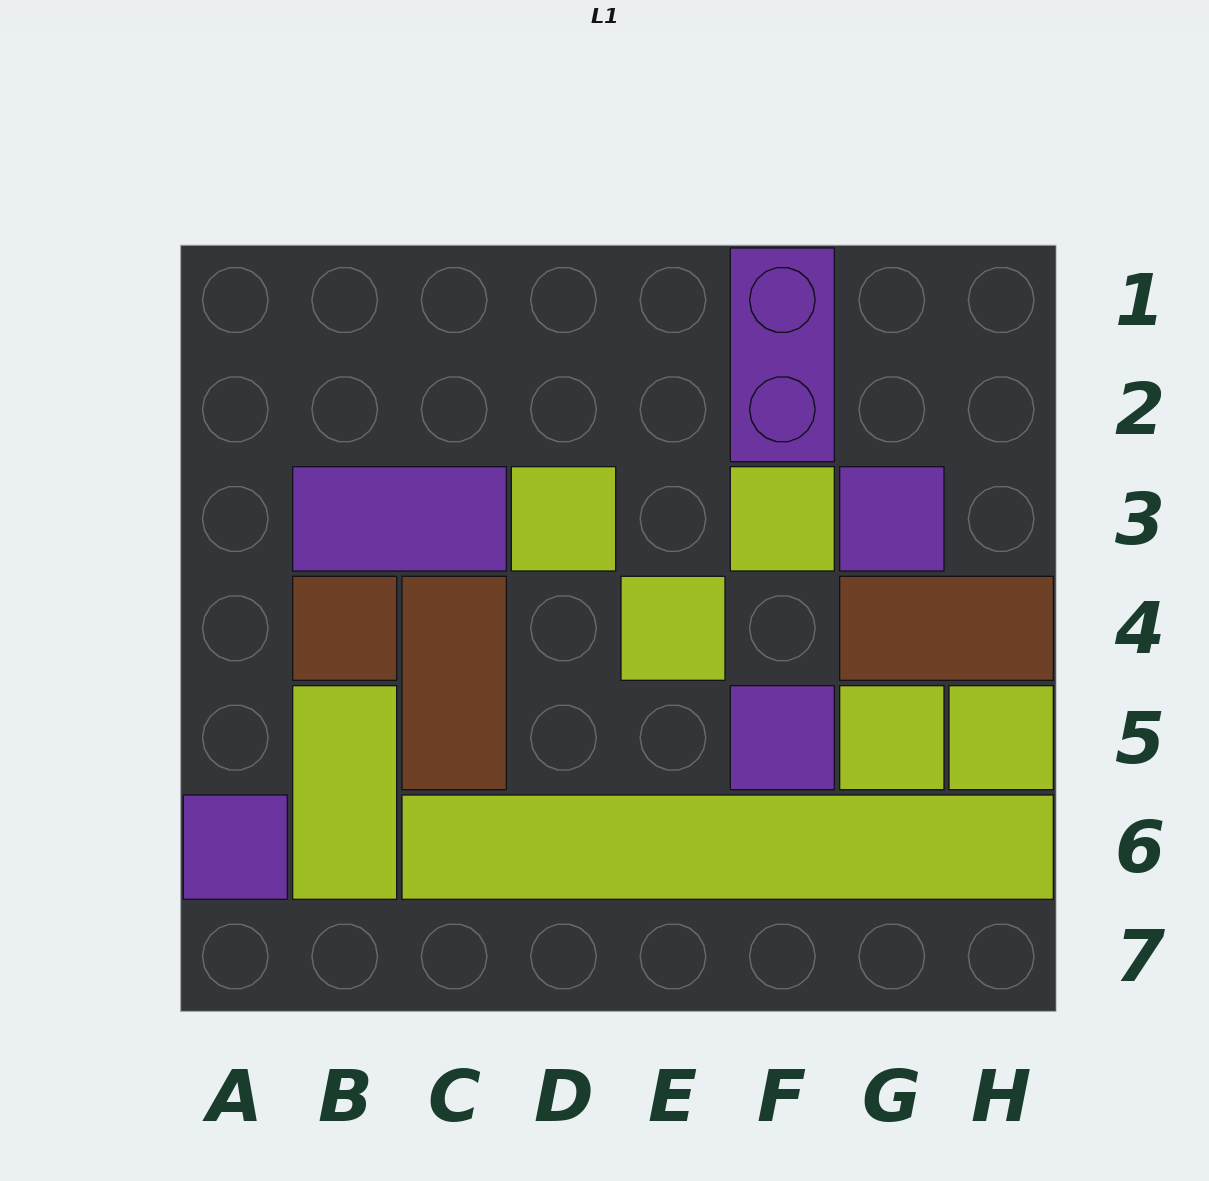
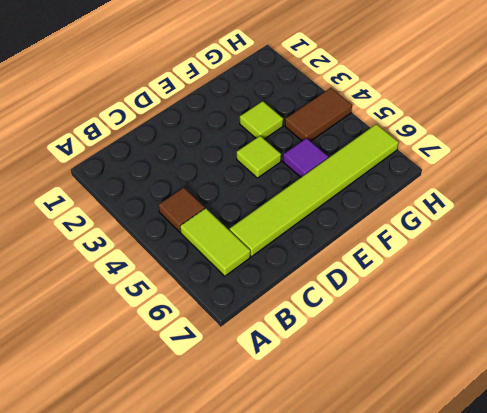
none -> purple tile A6 level 1
none -> purple tile B3:C3 level 1
none -> brown tile C4:C5 level 1

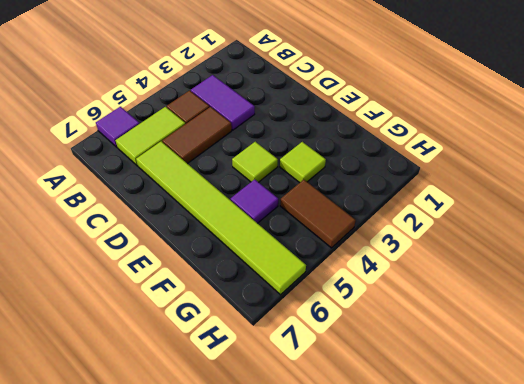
none -> lime tile D3 level 1
none -> purple brick F1:F2 level 1
none -> purple tile G3 level 1

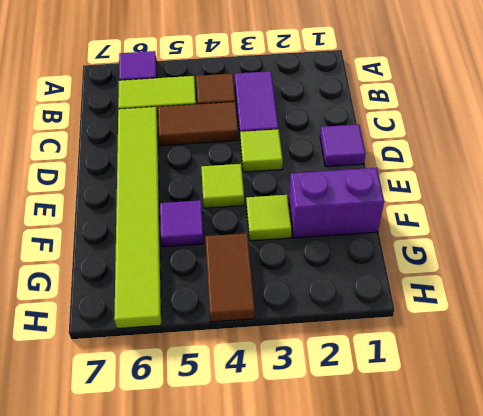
purple tile D1 level 1 -> purple tile G3 level 1
none -> lime tile G5 level 1
none -> lime tile H5 level 1

